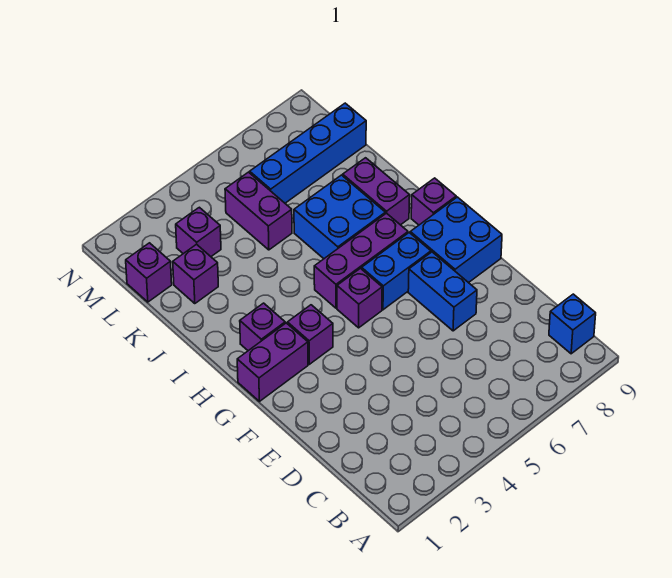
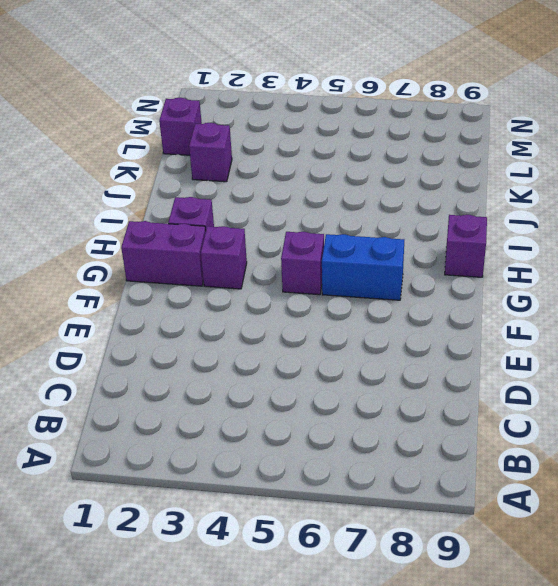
none -> blue brick B9 level 1
none -> blue brick E7:F7 level 1
none -> blue brick F8:G9 level 1

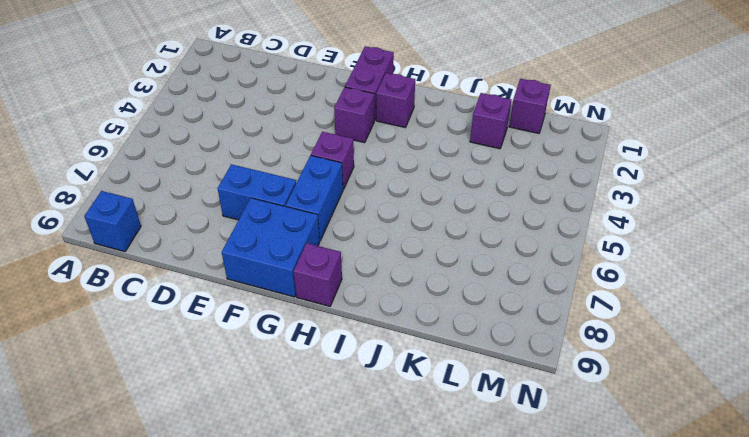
none -> purple brick H5:H7 level 1
none -> blue brick I6:J7 level 1
none -> purple brick I8:J8 level 1

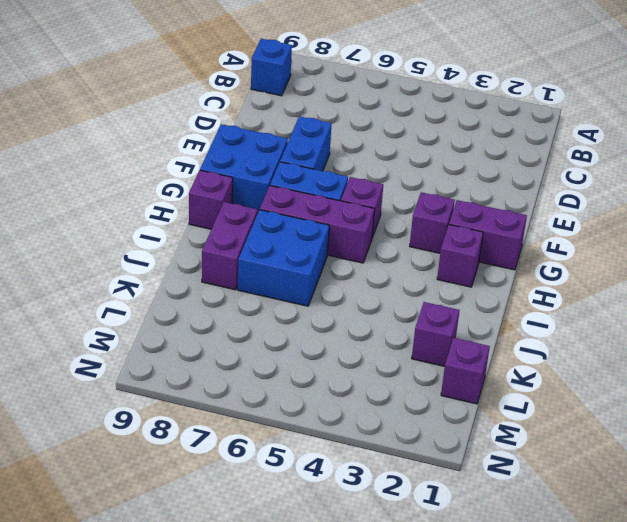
none -> purple brick K5:L5 level 1
none -> purple brick L3 level 1
none -> blue brick L6:L9 level 1

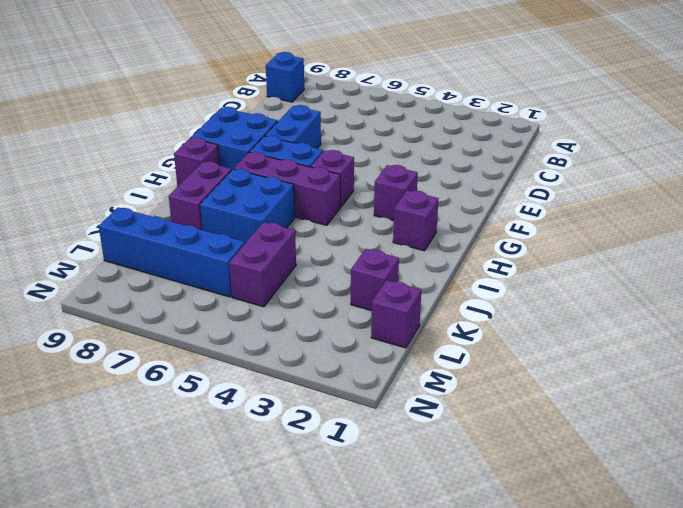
none -> purple brick G1:G2 level 1
none -> purple brick L3 level 1

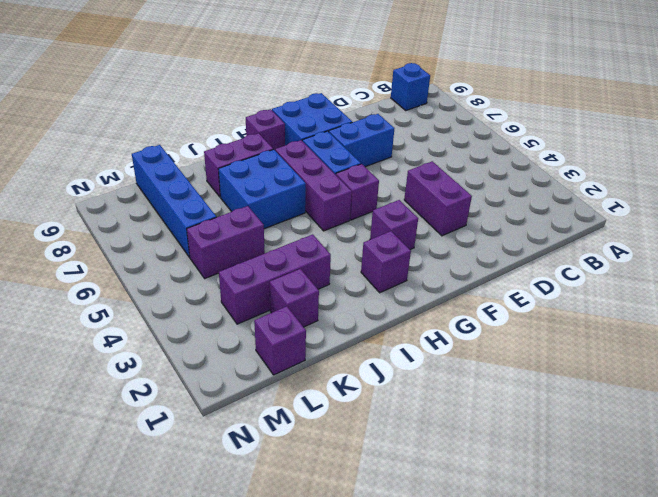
purple brick E3:E4 level 1 -> purple brick G1:G2 level 1
purple brick J3:L3 level 1 -> purple brick L3 level 1

